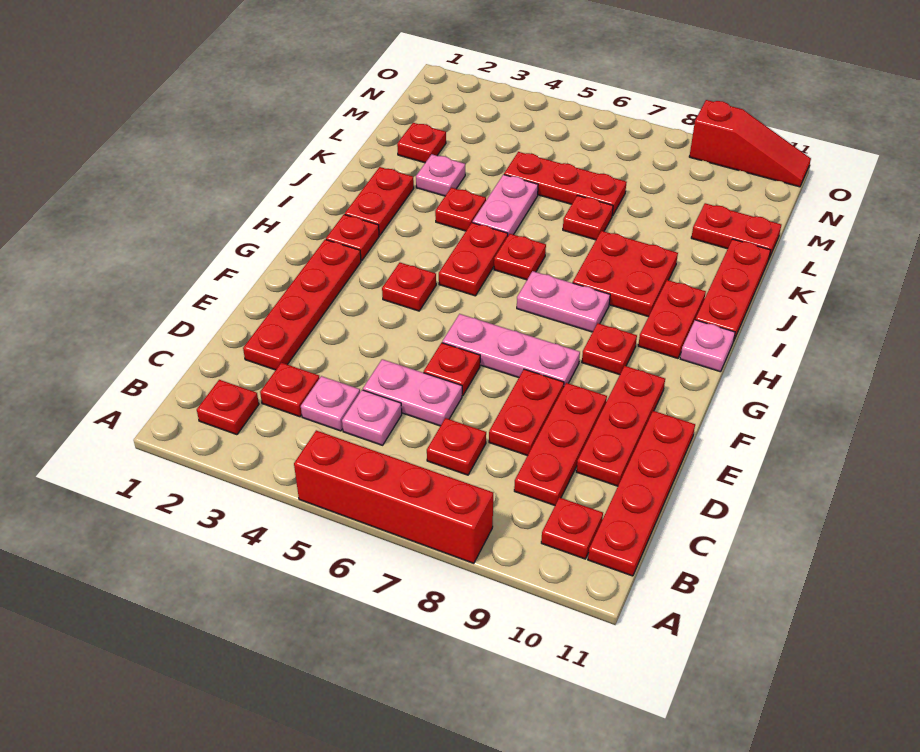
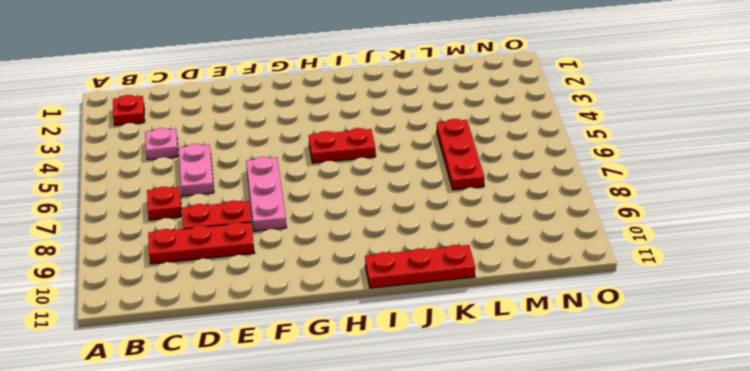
none -> red brick A5:A8 level 1
none -> red plate B10 level 1
none -> red plate B11:E11 level 1
none -> red plate C3 level 1

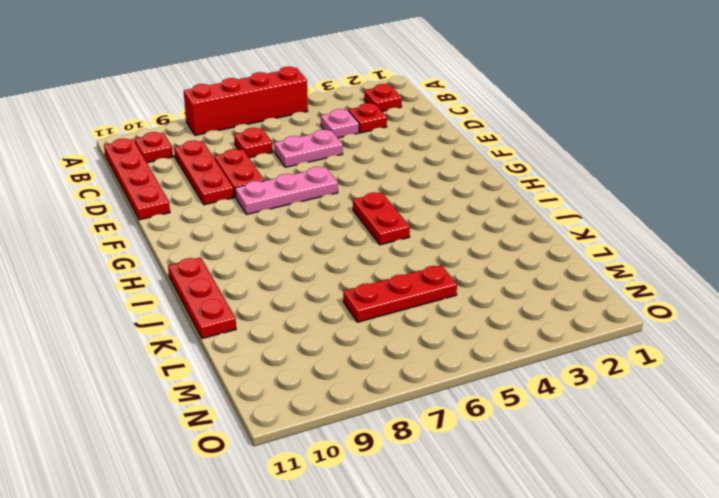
none -> pink plate C5 level 1
none -> red plate D2:G2 level 1
none -> red plate D10:F10 level 1
none -> red plate E6 level 1

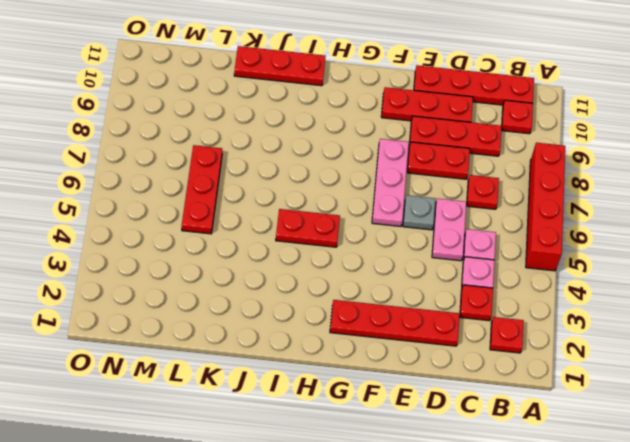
grey plate E6 level 1 -> red plate E6 level 1
none -> red plate G4 level 1
none -> red plate G9 level 1
none -> red plate H2 level 1
none -> pink plate H7:H8 level 1

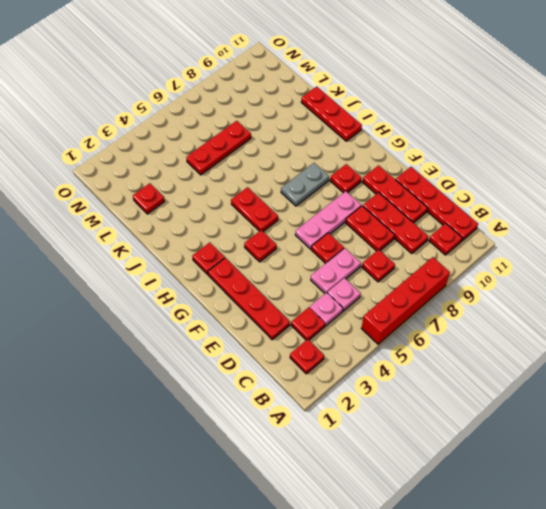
grey plate H7:H8 level 1 -> pink plate H7:H8 level 1
none -> red plate H10:I10 level 1
none -> pink plate H11 level 1
none -> red plate I2:J2 level 1
none -> red plate I6 level 1

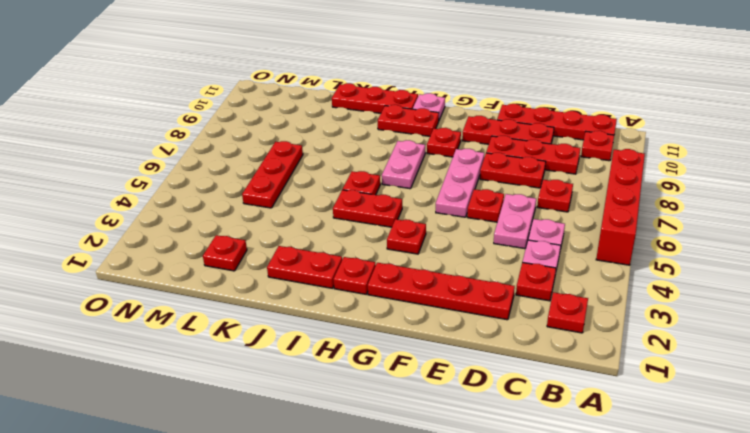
none -> red plate I8:J9 level 1
none -> red plate J4 level 1
none -> pink plate J5:K5 level 1
none -> pink plate K3 level 1

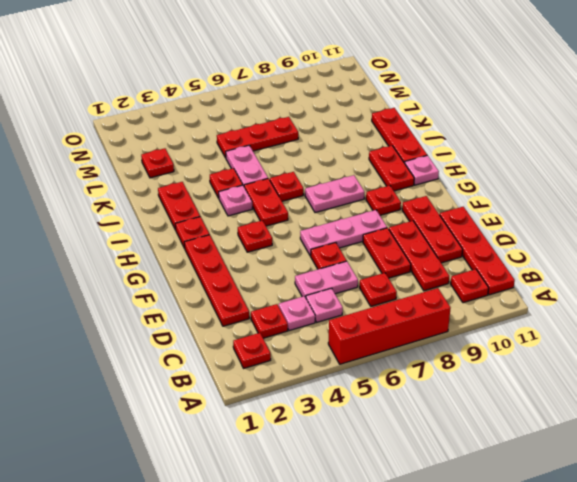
pink plate I4 level 1 -> pink plate K3 level 1
none -> red plate I8:J9 level 1
none -> red plate K7 level 1
none -> red plate L10:L11 level 1
none -> red slope O9:O11 level 1 top 9

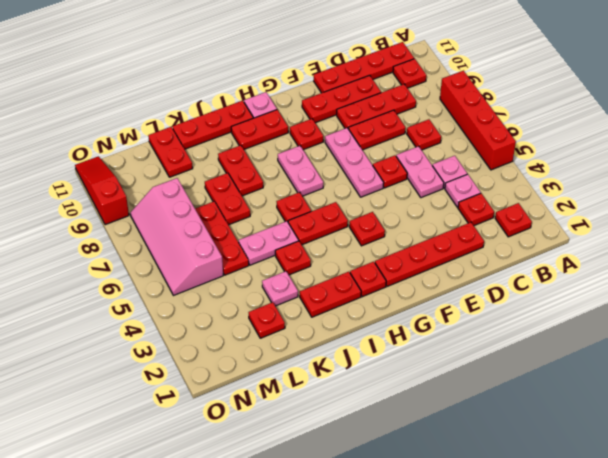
red plate J8:J9 level 1 -> red plate I8:J9 level 1
red plate K7:K8 level 1 -> red plate K7 level 1
pink slope M5:N8 level 1 top M -> none

